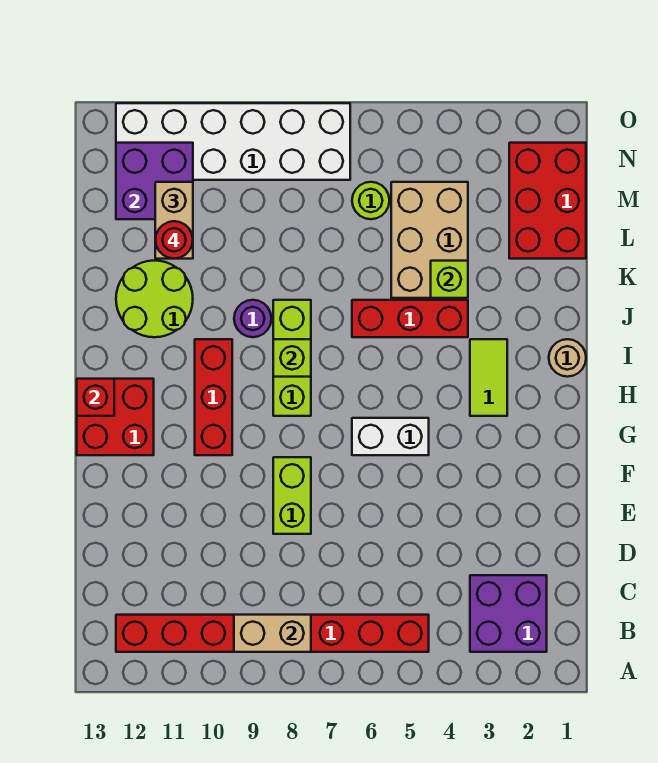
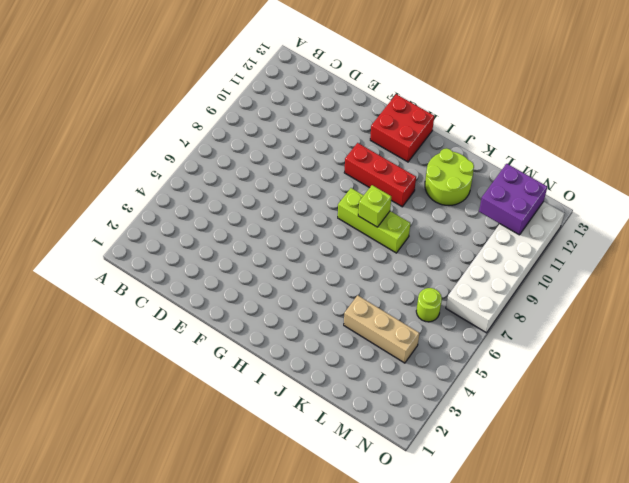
tan brick K4:M4 level 1 -> tan brick K4:M5 level 1
none -> purple brick B2:C3 level 1
none -> red brick B5:B12 level 1
none -> lime brick E8:F8 level 1

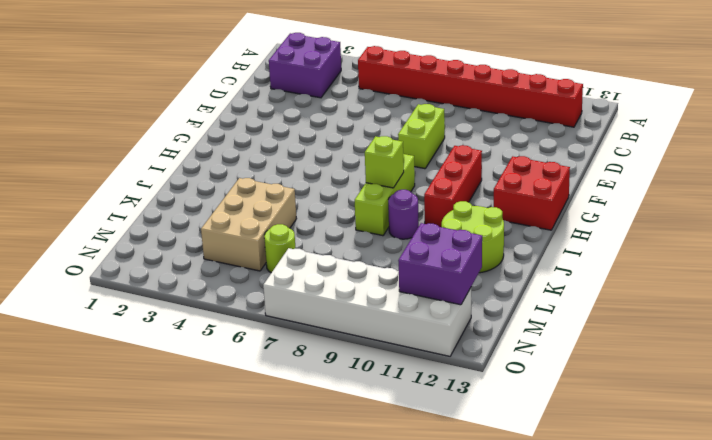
none -> white brick G5:G6 level 1
none -> lime tile H3:I3 level 1
none -> tan round brick I1 level 1

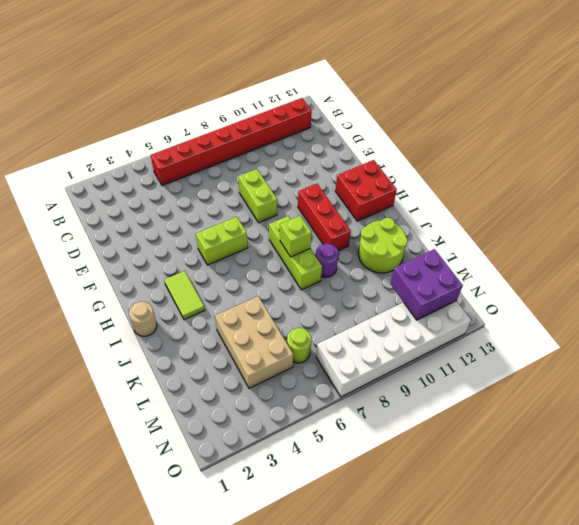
lime brick G5:G6 level 1 -> white brick G5:G6 level 1
none -> purple brick B2:C3 level 1
none -> red brick J4:J6 level 1
none -> red brick L1:N2 level 1

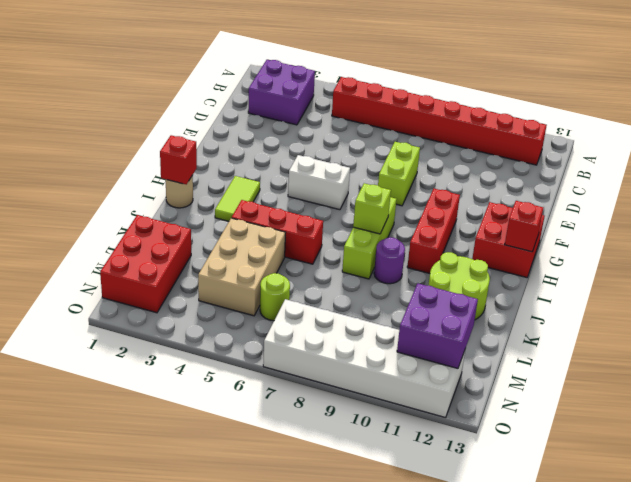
red brick I1 level 2 -> none
none -> tan brick B8:B9 level 2
none -> lime brick K4 level 2
none -> tan brick L11:M11 level 3

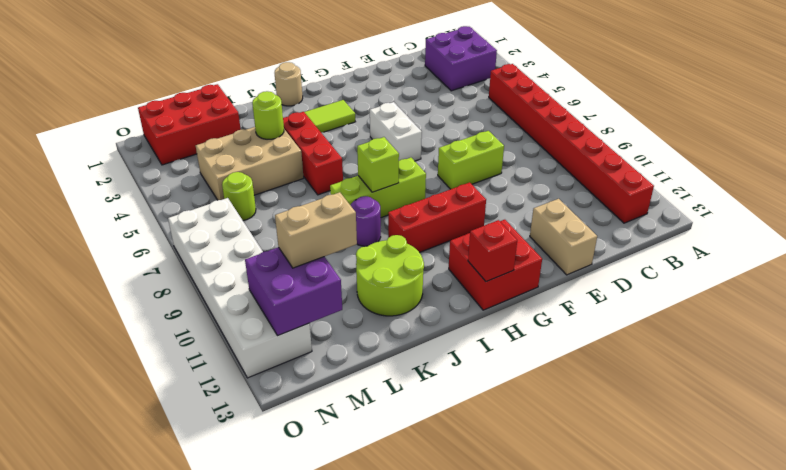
tan brick E12:E13 level 1 -> tan brick B8:B9 level 2
lime round brick K4 level 2 -> lime brick K4 level 2
none -> red round brick L11 level 4

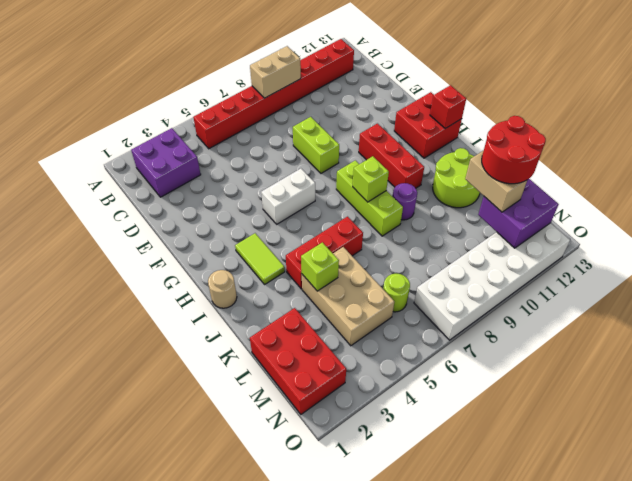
red round brick L11:M12 level 4 -> red round brick L11 level 4

